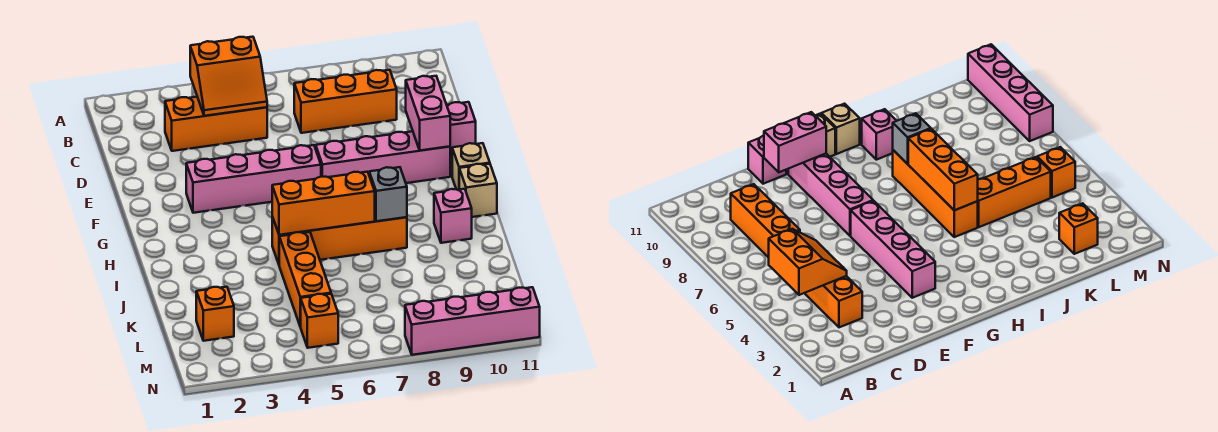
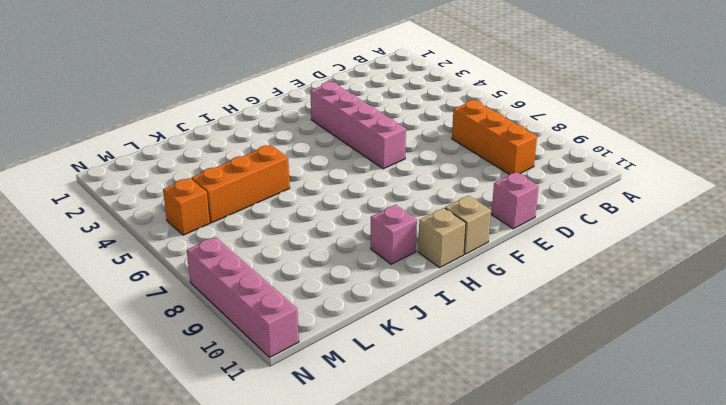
none -> orange brick C3:C5 level 1
none -> pink brick F7:F10 level 1
none -> orange brick I5:I8 level 1

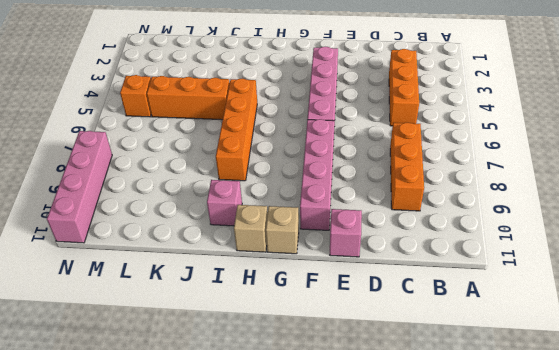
none -> orange brick L2 level 1
none -> orange slope B4:C5 level 2 top B
none -> pink brick E10:F10 level 2

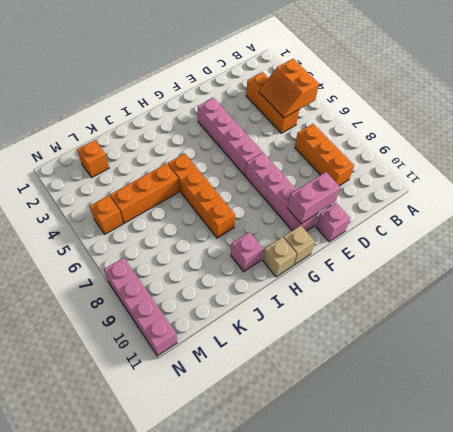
none -> orange brick I5:I7 level 2
none -> grey brick I8 level 2

